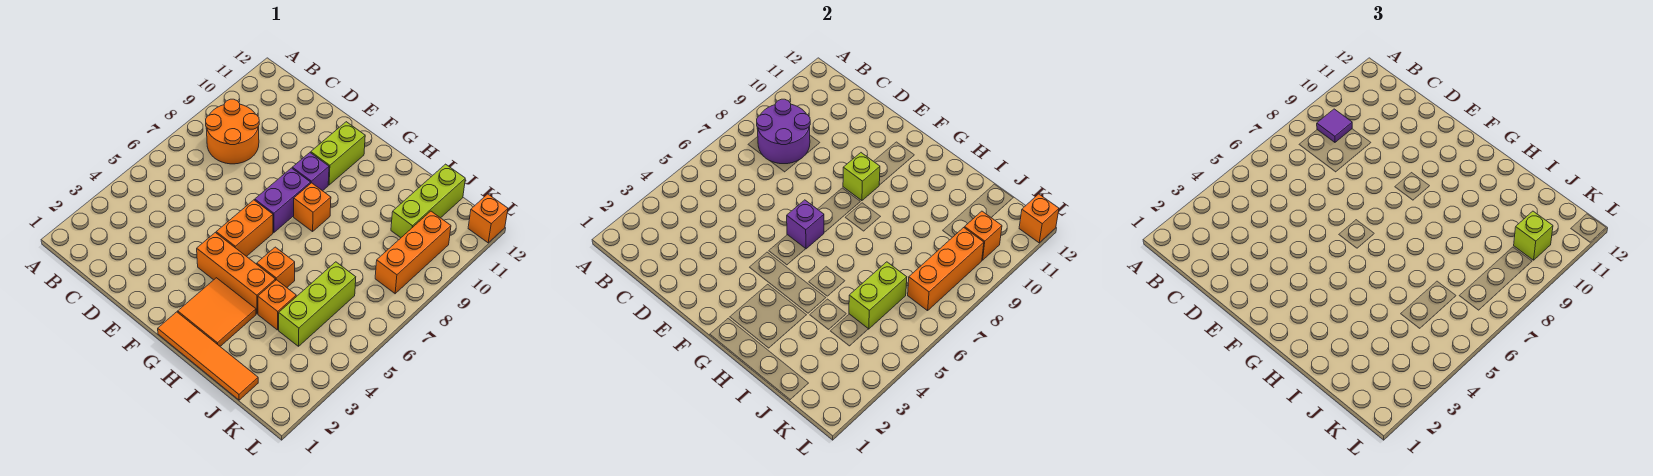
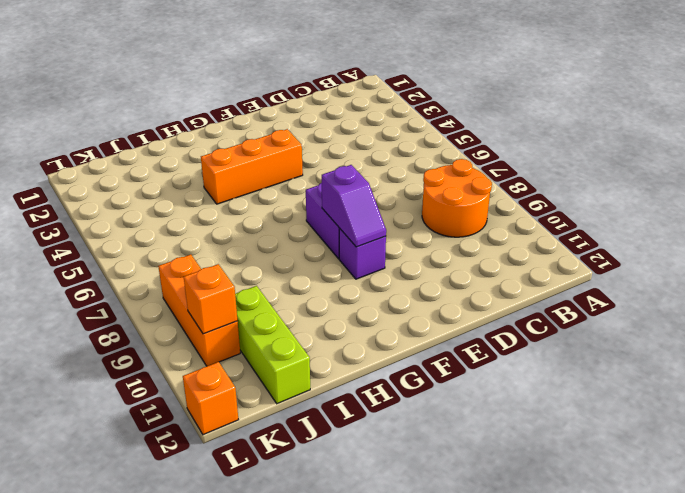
purple slope F8:F9 level 2 top 8 -> lime brick F9 level 2
none -> orange brick F5:F6 level 1
none -> lime brick F10:F11 level 1
none -> orange tile G1:J1 level 1

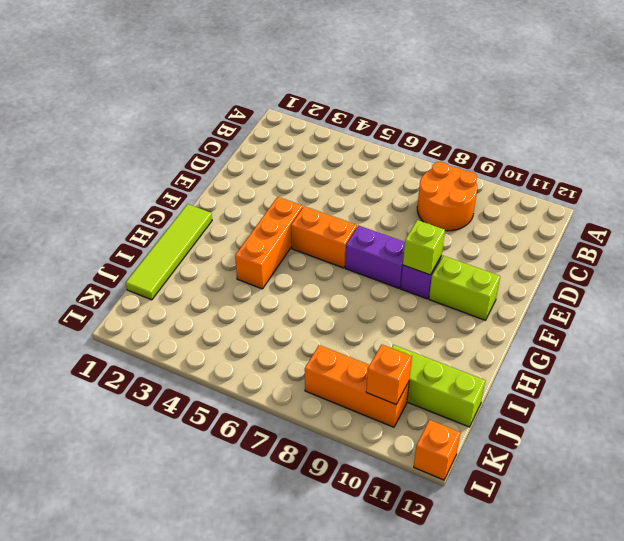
lime tile G1:J1 level 1 -> orange tile G1:J1 level 1
none -> orange tile G2:H3 level 1
none -> orange brick G8 level 1
none -> orange brick H5 level 1

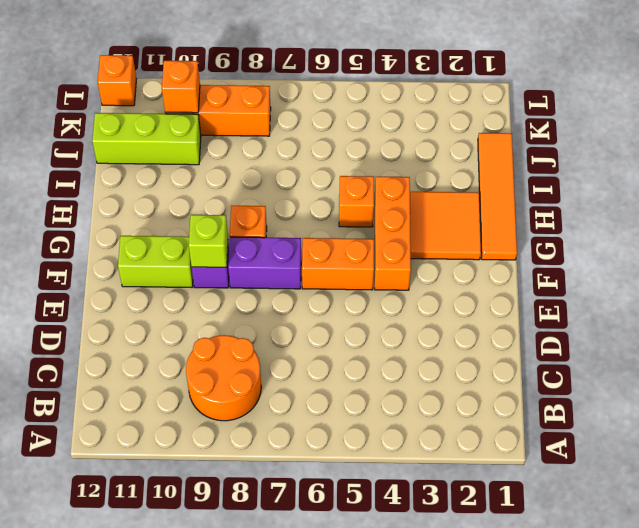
none -> orange brick I4 level 1
none -> lime brick J4:J6 level 1
none -> purple round brick B8:C9 level 2

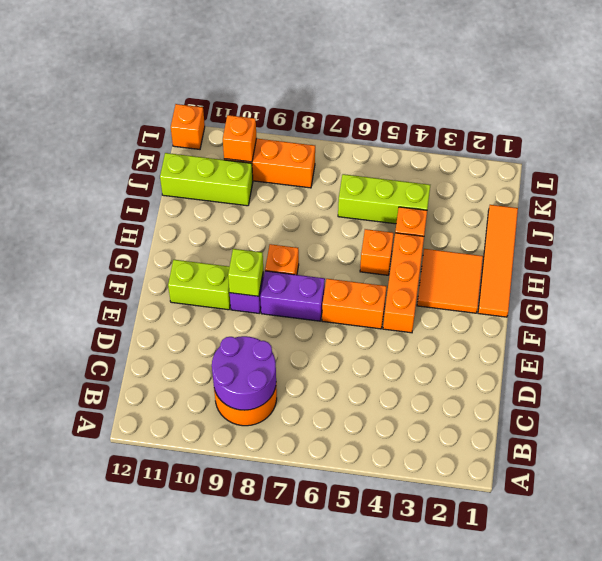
none -> purple brick F6 level 2
none -> lime brick J5:J6 level 2
none -> orange brick K7:K9 level 2

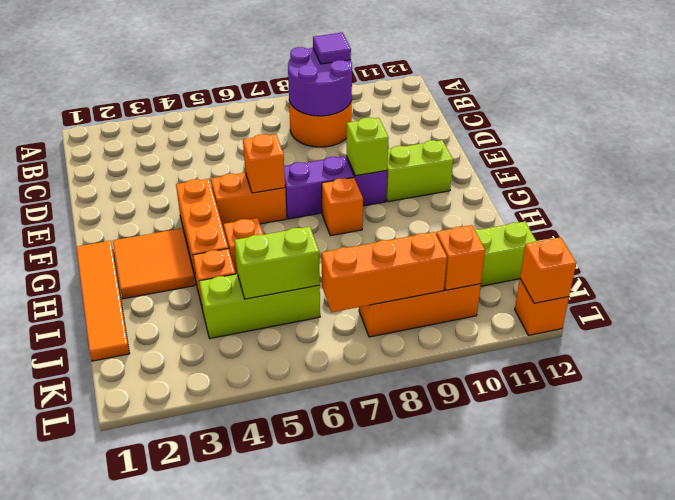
orange brick F6 level 2 -> purple brick F6 level 2
none -> lime brick K10 level 3

